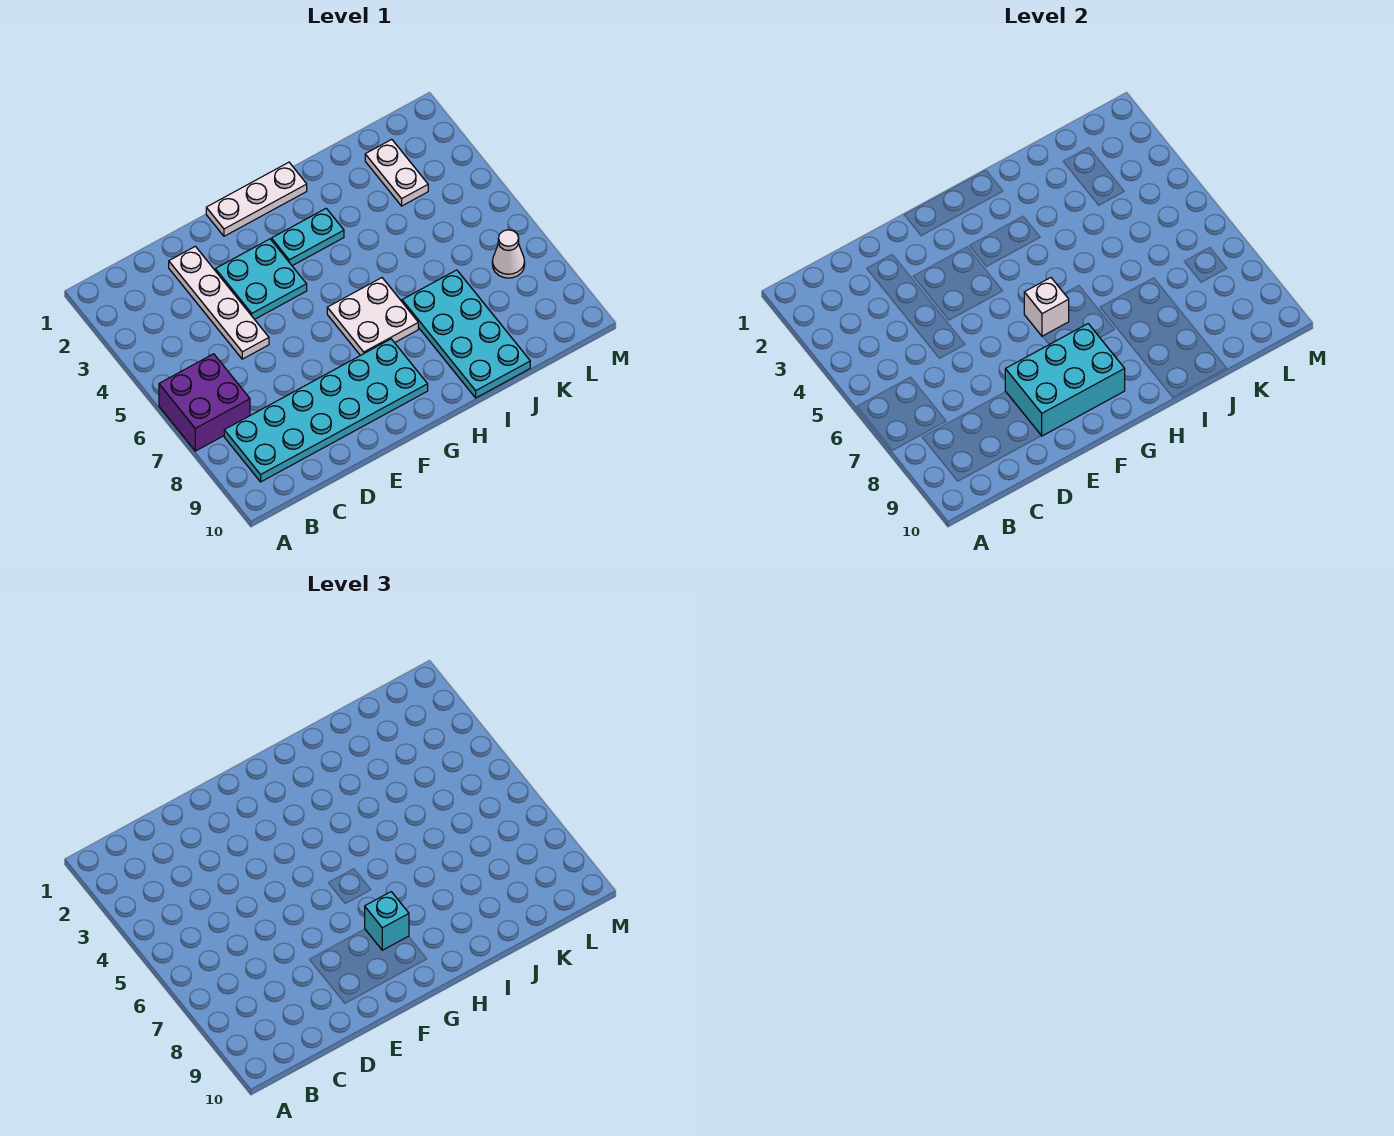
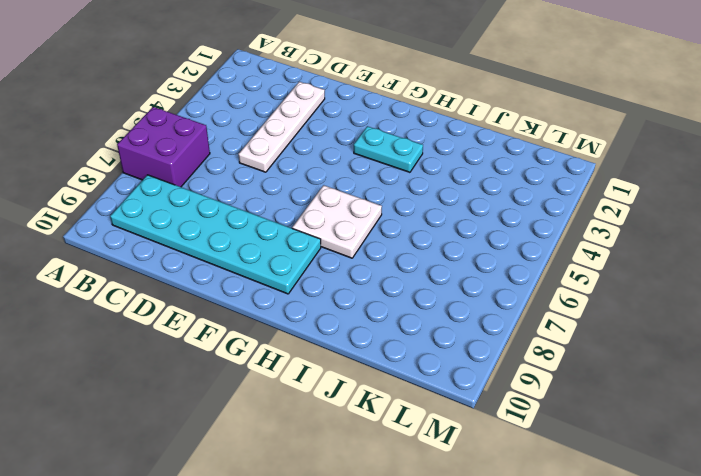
none -> cyan plate E3:F4 level 1
none -> white plate F1:H1 level 1
none -> cyan plate I7:J10 level 1

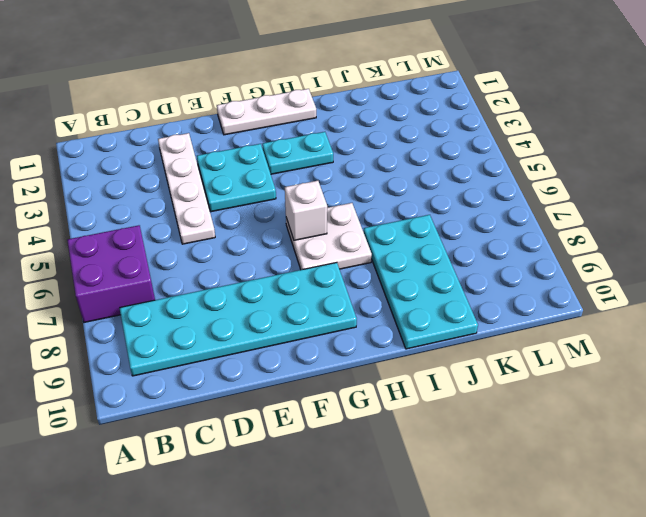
none -> white plate K2:K3 level 1
none -> white cone L7 level 1
none -> cyan brick E8:G9 level 2

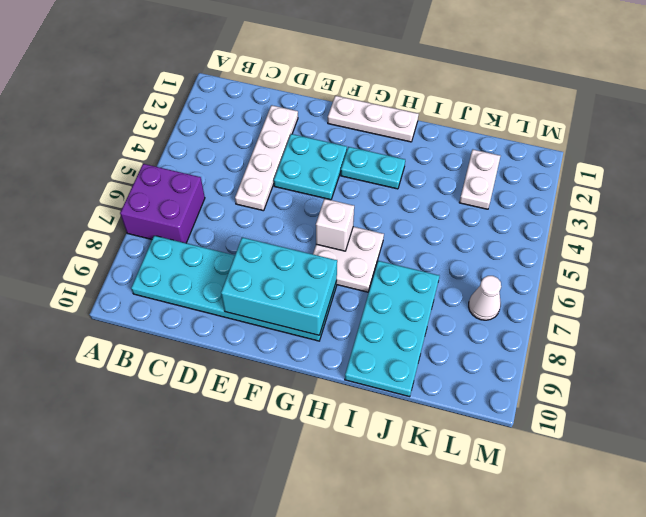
none -> cyan brick G8 level 3

